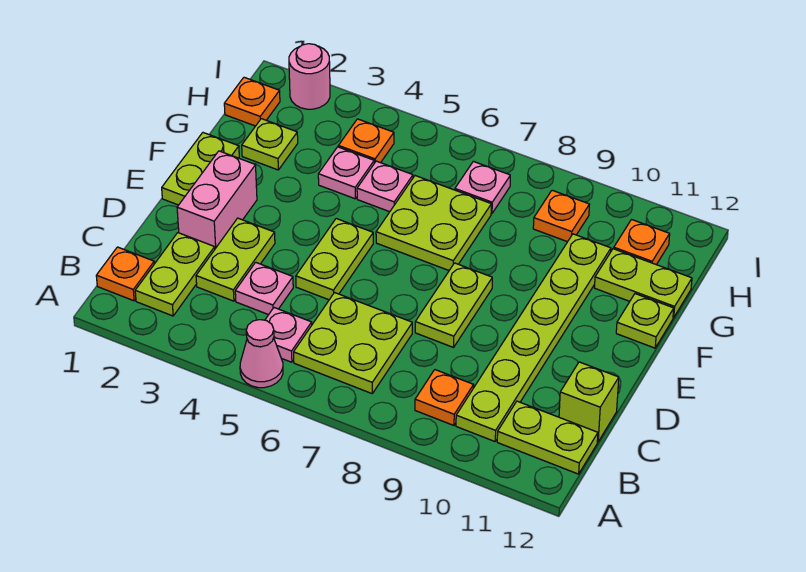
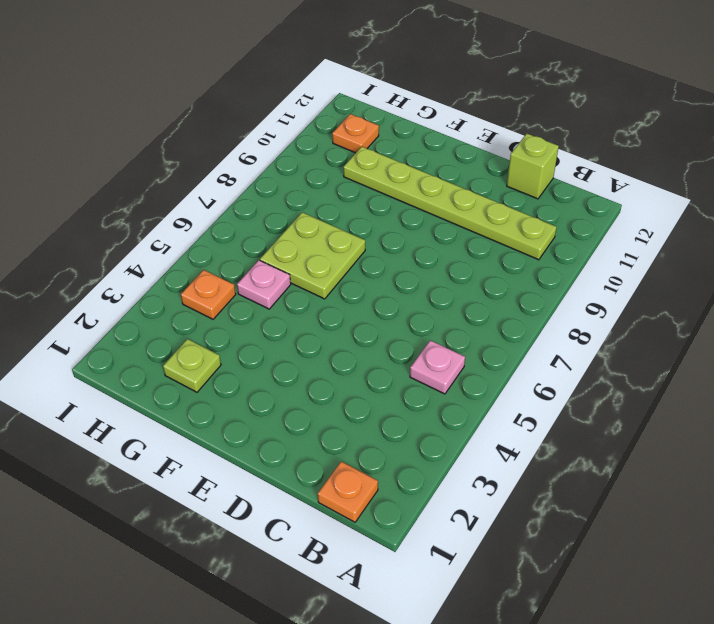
none -> pink cone A5 level 1
none -> lime plate B2:C2 level 1
none -> lime plate B6:C7 level 1

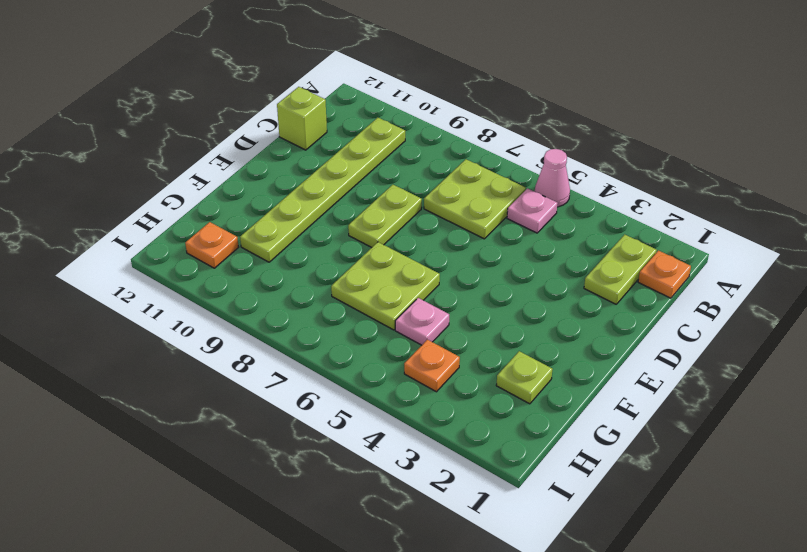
none -> orange plate B9 level 1
none -> lime plate B11:B12 level 1
none -> lime plate C3:D3 level 1

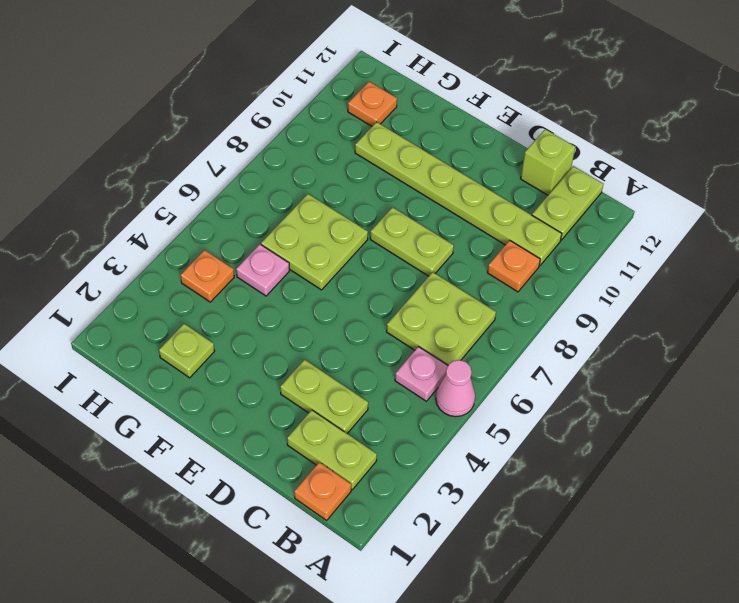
none -> pink plate C4 level 1
none -> pink brick D2:E2 level 1
none -> lime plate D5:E5 level 1

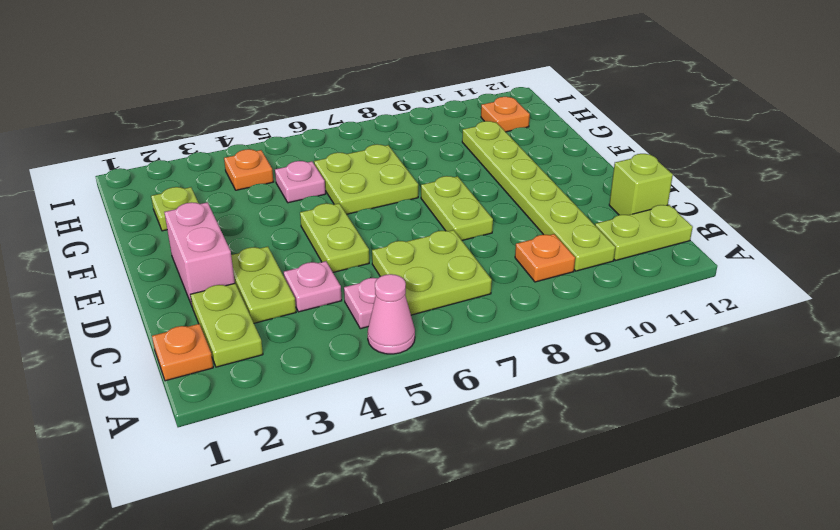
none -> lime plate E1:F1 level 1
none -> lime plate F12 level 1
none -> pink plate G4 level 1

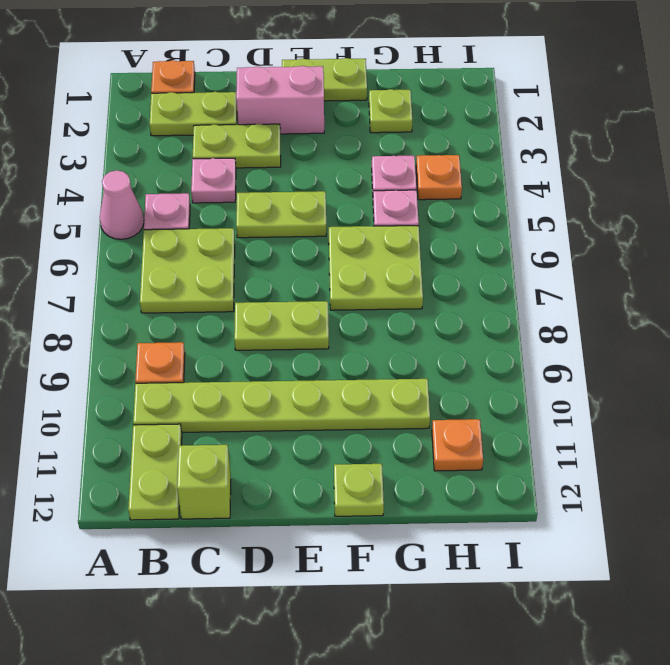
none -> lime plate G11:G12 level 1
none -> orange plate H1 level 1
none -> pink plate H7 level 1

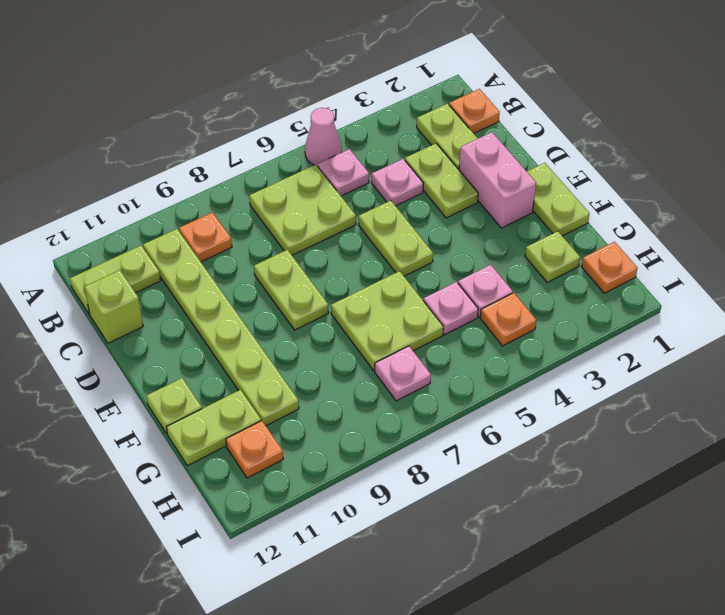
none -> orange plate H9 level 1
none -> pink round brick I2 level 1

